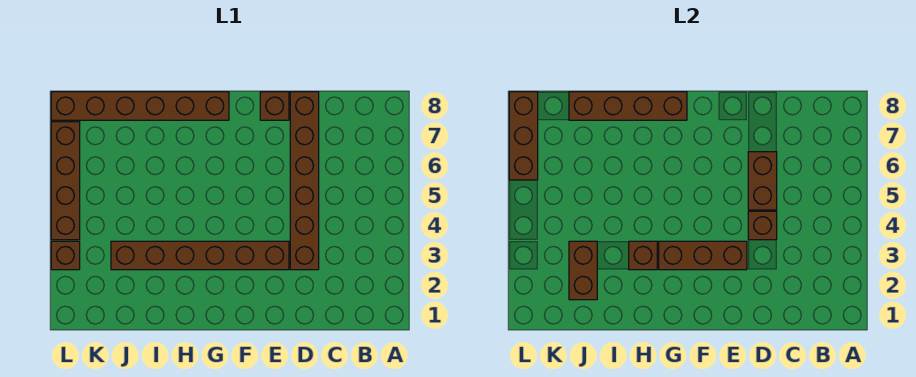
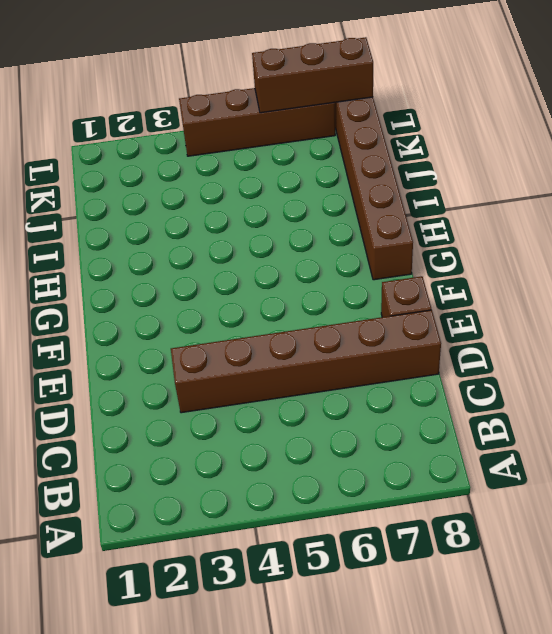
none -> brown brick E3:J3 level 1
none -> brown brick L3 level 1
none -> brown brick D4 level 2

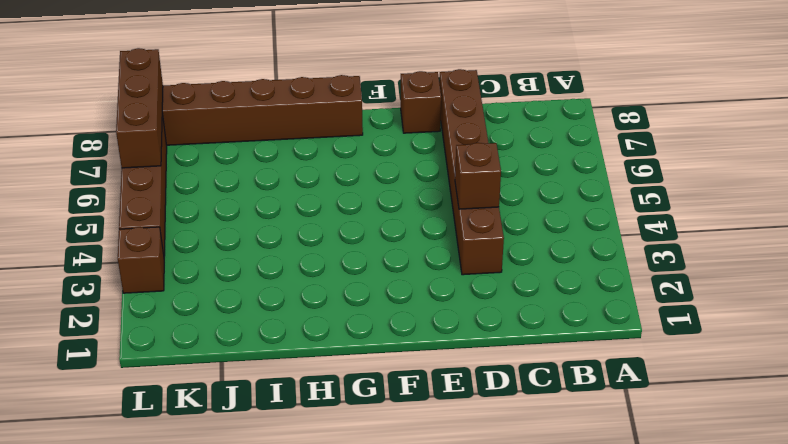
none -> brown brick E3:J3 level 1
none -> brown brick D5:D6 level 2
none -> brown brick E3:G3 level 2

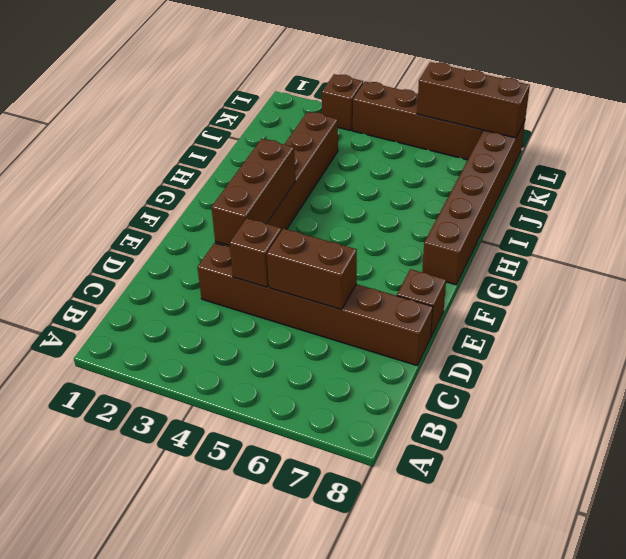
none -> brown brick G8:J8 level 2
none -> brown brick H3 level 2
none -> brown brick J2:J3 level 2

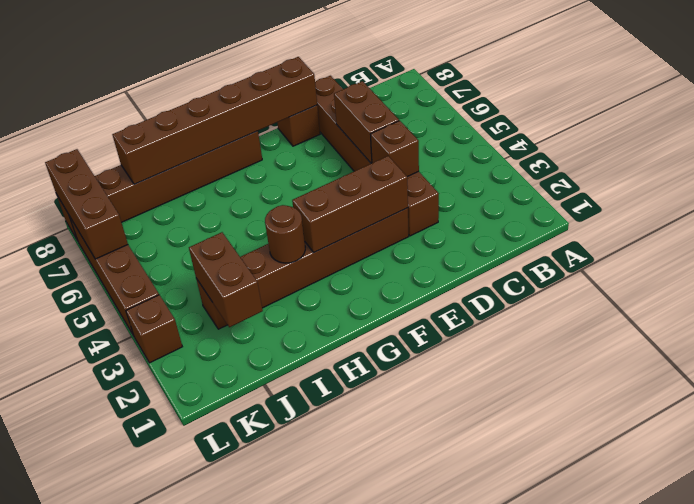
brown brick E8:J8 level 2 -> brown brick G8:J8 level 2
brown round brick H3 level 2 -> brown brick H3 level 2

